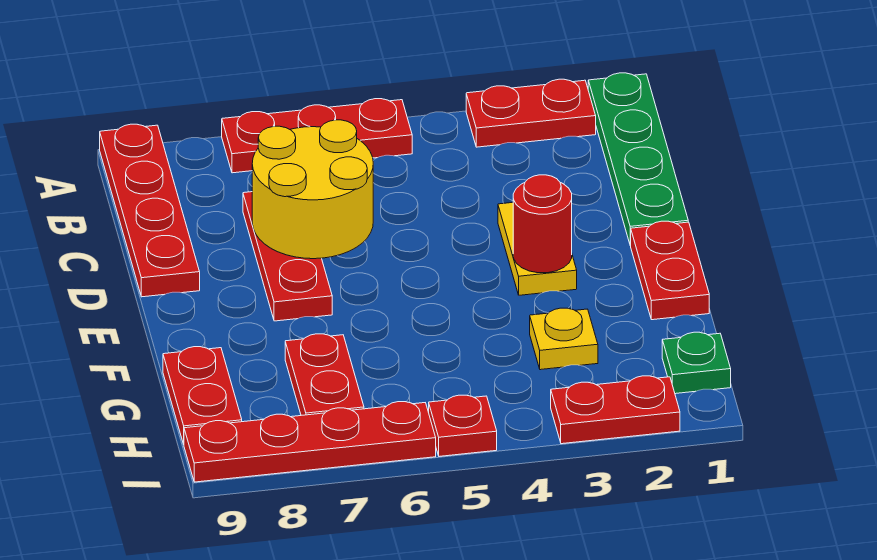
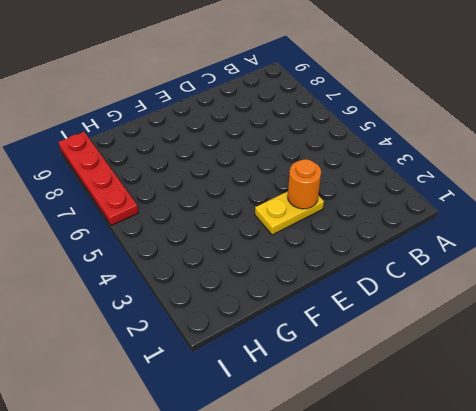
orange round brick D3 level 2 -> none
none -> green plate A1:D1 level 1
none -> red plate A2:A3 level 1
none -> red plate A5:A7 level 1

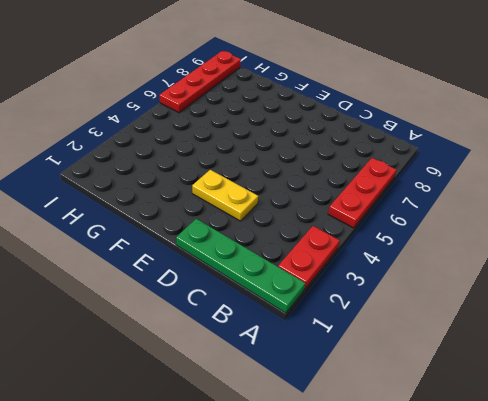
none -> red plate A9:D9 level 1
none -> red plate C7:E7 level 1
none -> red plate E1:F1 level 1

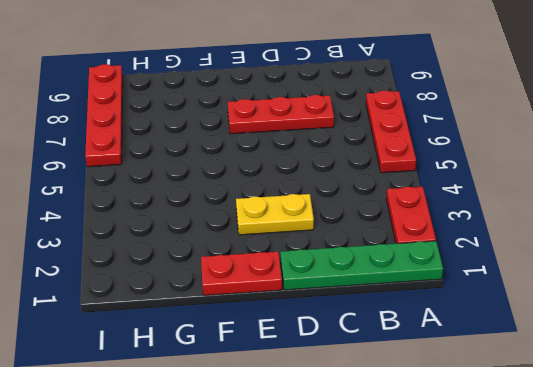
none -> red plate A9:D9 level 1
none -> yellow plate G3 level 1
none -> red plate G7:H7 level 1

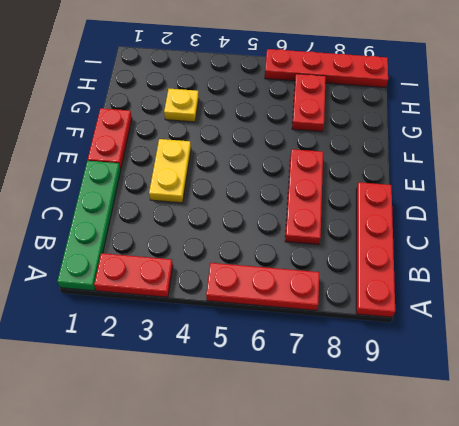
none -> red plate G9:H9 level 1
none -> green plate H1 level 1
none -> red plate I2:I3 level 1

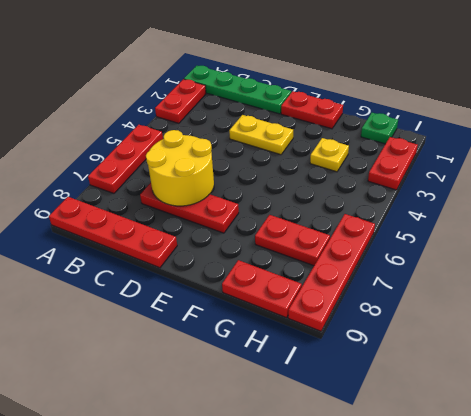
none -> red plate I5 level 1
none -> red round brick E3 level 2

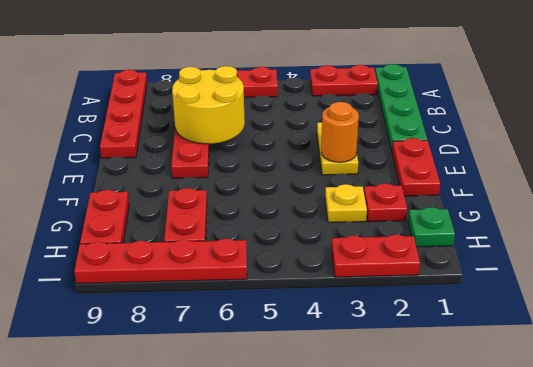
orange round brick E3 level 2 -> red round brick E3 level 2
red plate G2 level 1 -> red plate I5 level 1

